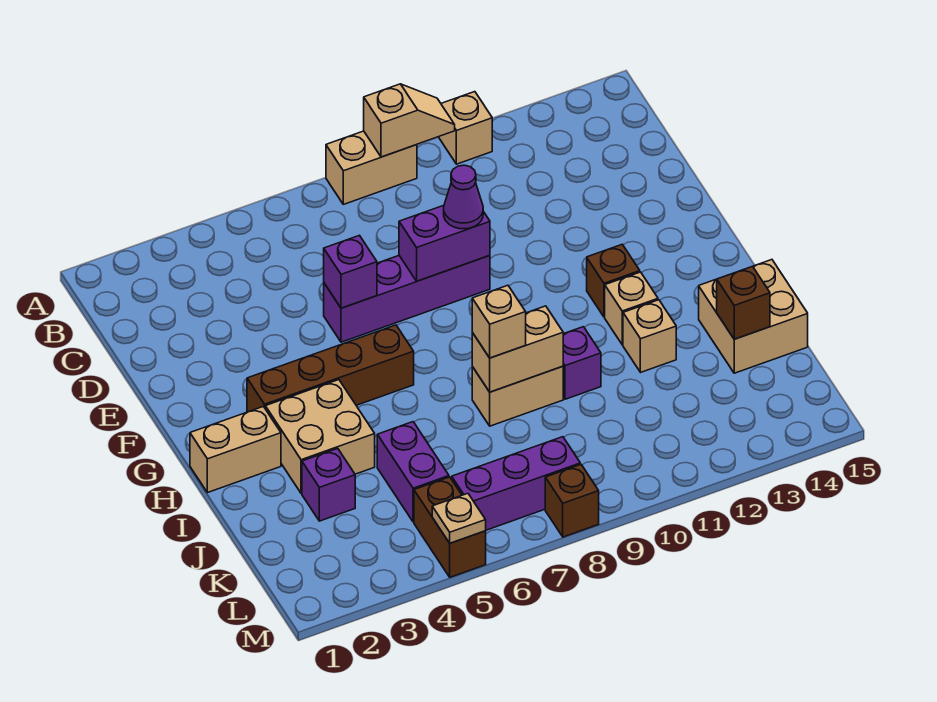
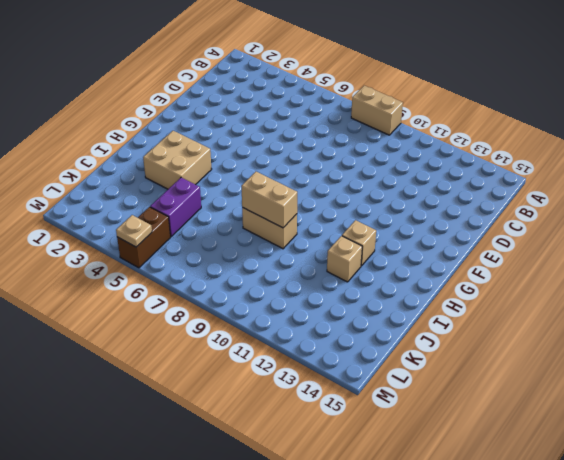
none -> tan brick A11 level 1
none -> purple brick E6:E9 level 1
none -> brown brick G3:G6 level 1

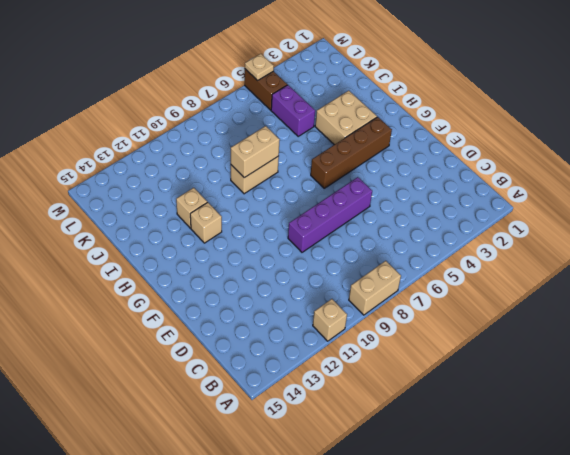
none -> brown brick G12 level 1
none -> tan brick H1:H2 level 1
none -> purple brick I10 level 1

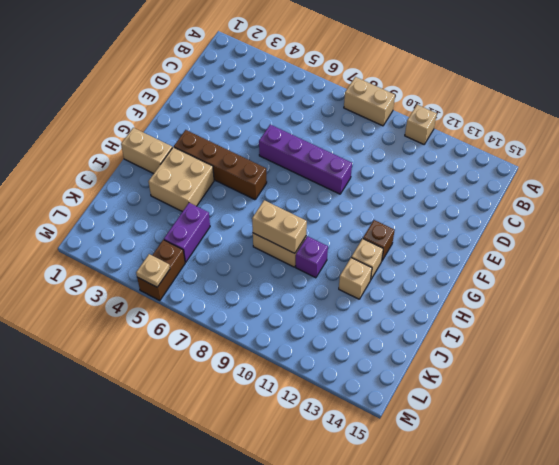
none -> tan brick I14:J15 level 1
none -> purple brick J3 level 1
none -> purple brick L6:L8 level 1

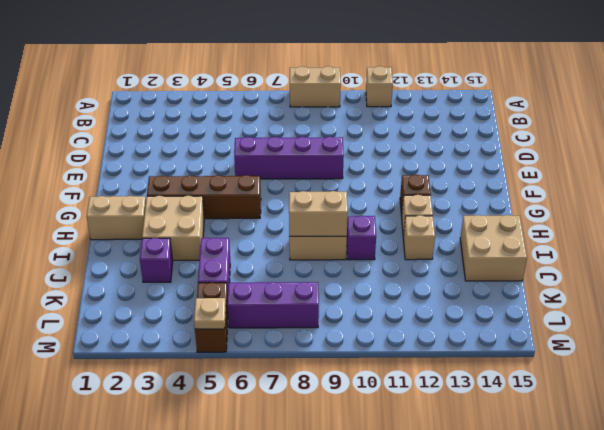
none -> brown brick M8 level 1
none -> tan slope A9:A10 level 2 top 9
none -> purple brick E6 level 2

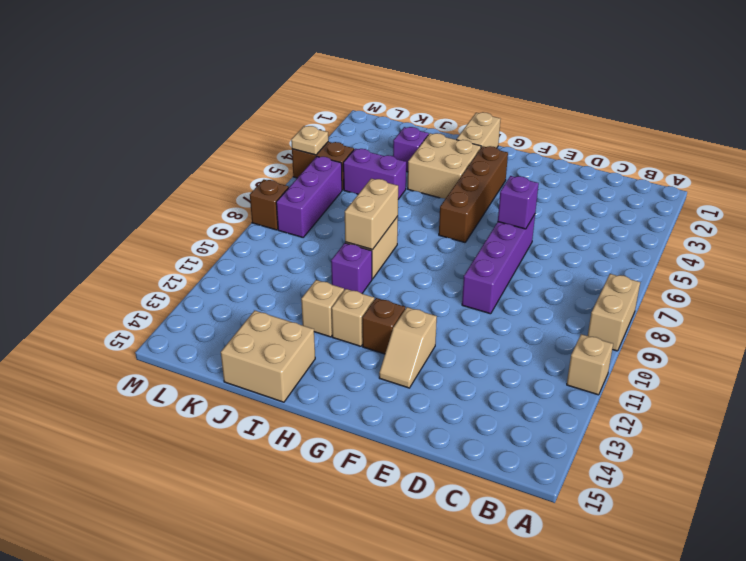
tan slope F12:F13 level 1 top 12 -> tan slope A9:A10 level 2 top 9
none -> purple brick E8:E9 level 2
none -> brown brick J14 level 2
none -> purple cone E9 level 3

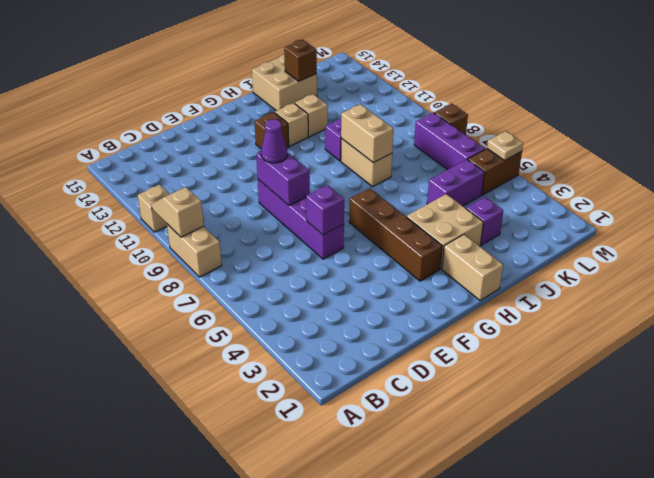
none -> tan brick I8 level 3

